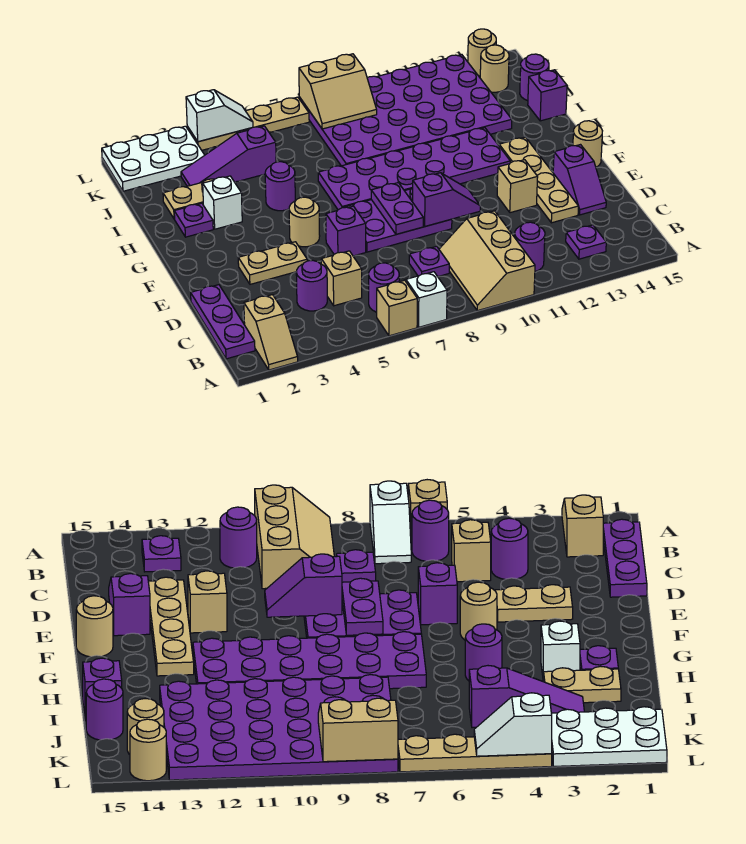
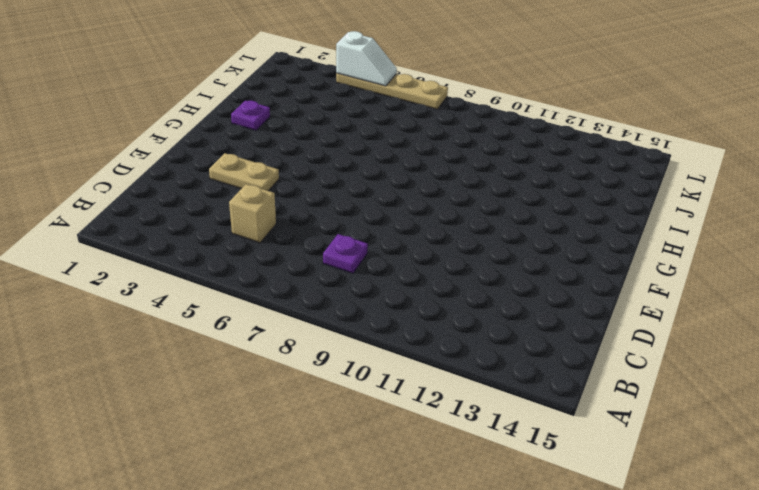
none -> tan slope A2:B2 level 1 top B
none -> tan brick A6 level 1
none -> white slope A7:B7 level 1 top A
none -> tan slope A9:C10 level 1 top 10

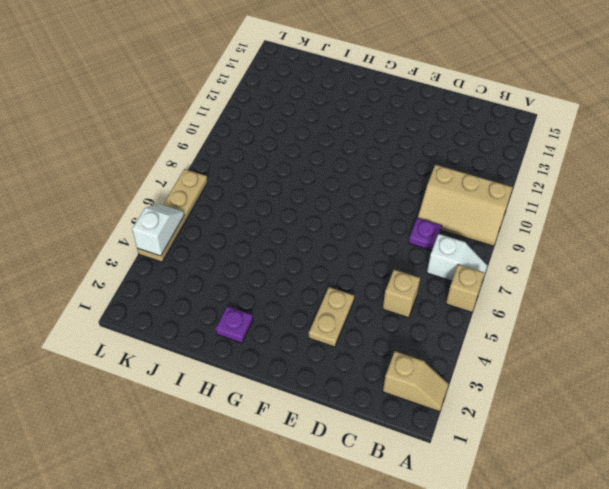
white slope A7:B7 level 1 top B -> white slope A7:B7 level 1 top A
none -> purple plate B1:D1 level 1
none -> purple round brick B6 level 1
none -> purple round brick B11 level 1
none -> purple plate B13 level 1

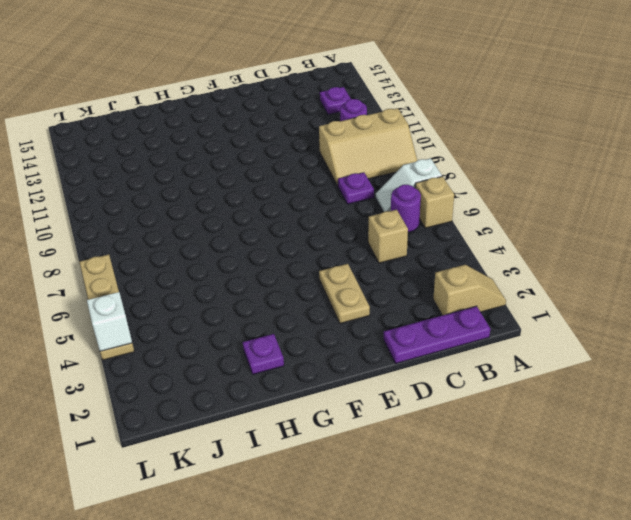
none -> purple round brick C4 level 1
none -> tan plate D13:G13 level 1
none -> purple slope D14:E14 level 1 top E
none -> purple brick E6 level 1

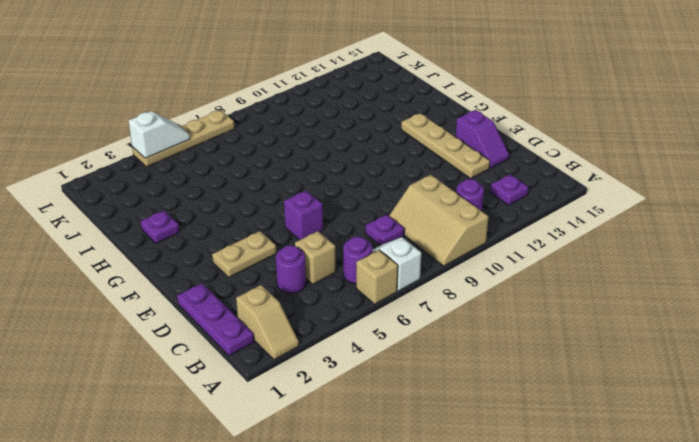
none -> purple plate E7:F9 level 1
none -> tan brick E12 level 1
none -> tan round brick F5 level 1
none -> tan round brick F15 level 1

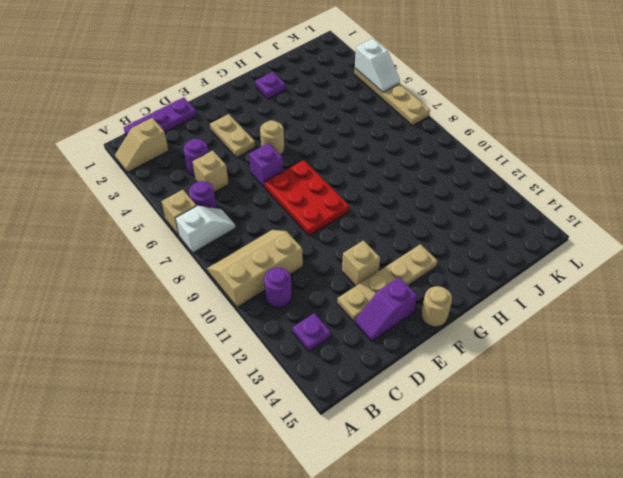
red plate E7:F9 level 1 -> purple plate E7:F9 level 1
none -> purple plate C8 level 1
none -> purple plate G7:H12 level 1
none -> white brick H3 level 1
none -> purple round brick H5 level 1

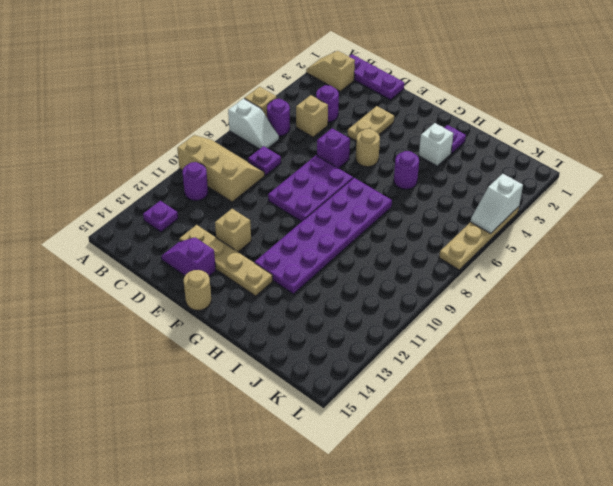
none -> tan plate I2:I3 level 1
none -> purple plate I8:L13 level 1
none -> purple brick I15 level 1
none -> purple slope J3:J5 level 1 top 5

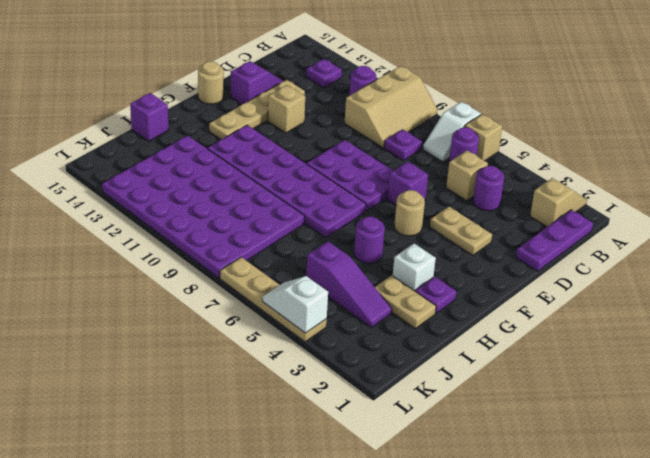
none -> purple round brick J15 level 1
none -> white plate K1:L3 level 1
none -> tan round brick K14 level 1
none -> tan round brick L14 level 1

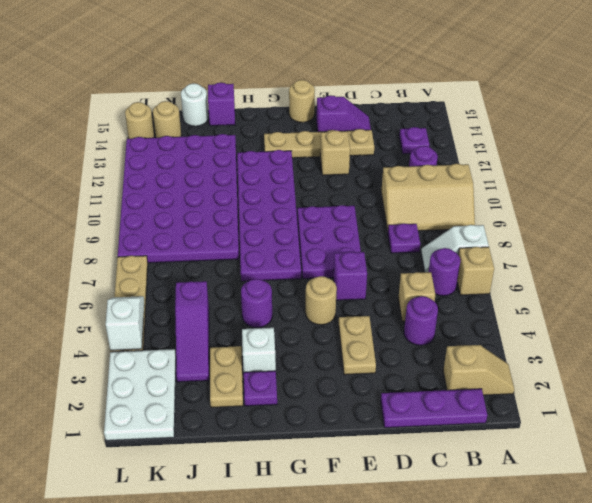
white round brick J15 level 1 -> purple round brick J15 level 1
none -> purple plate E8:F8 level 2
none -> purple slope E9:E10 level 2 top 9
none -> tan slope K8:L9 level 2 top L

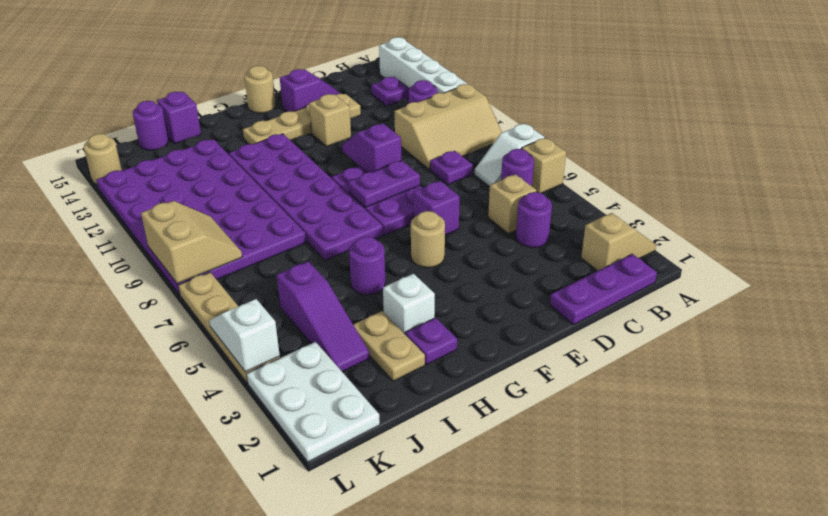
white brick A11:A14 level 1 -> none
none -> tan plate E3:E4 level 1
none -> tan round brick K14 level 1

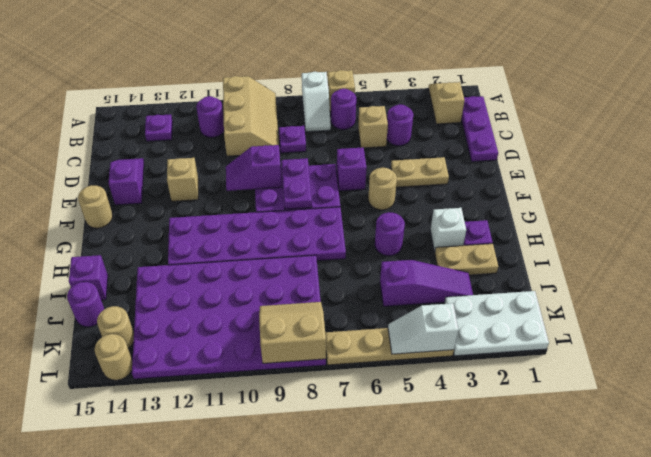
none -> tan plate D13:G13 level 1

